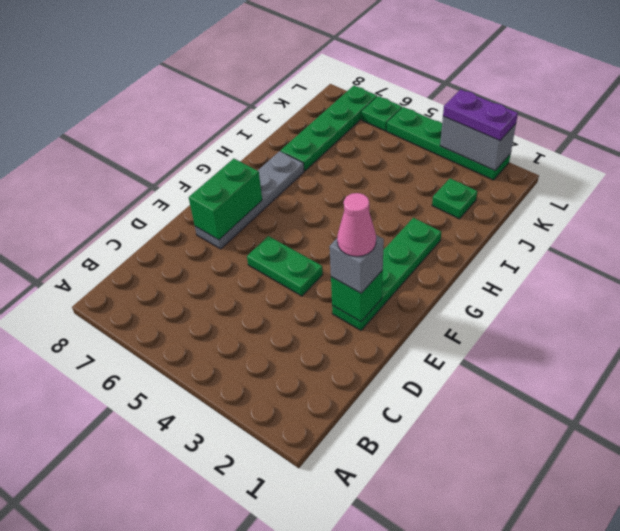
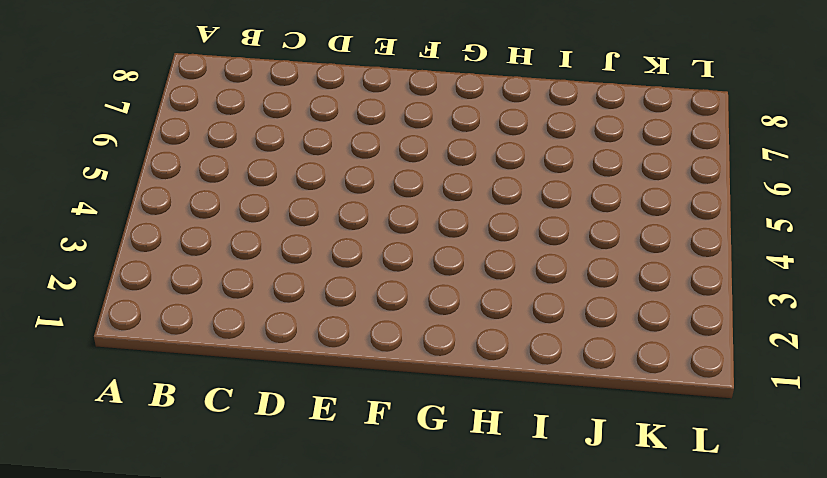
none -> green plate E2:H2 level 1
none -> green plate E4:E5 level 1
none -> grey plate E7:H7 level 1

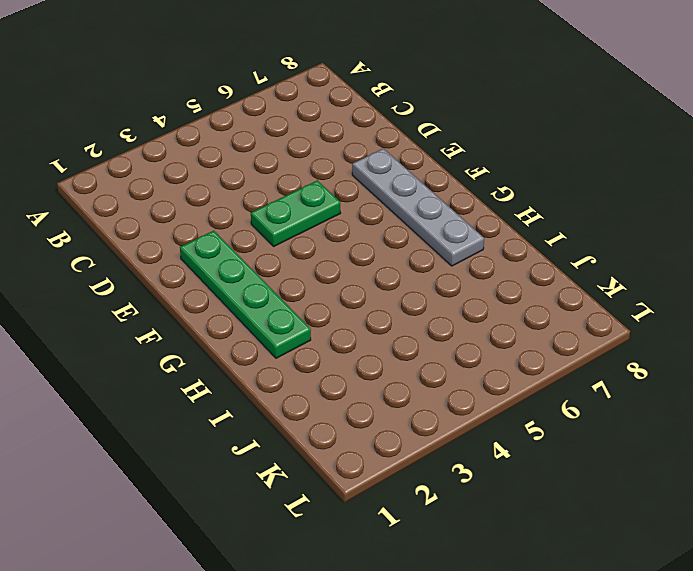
none -> green plate I7:L7 level 1
none -> green plate J2 level 1
none -> green plate L2:L5 level 1

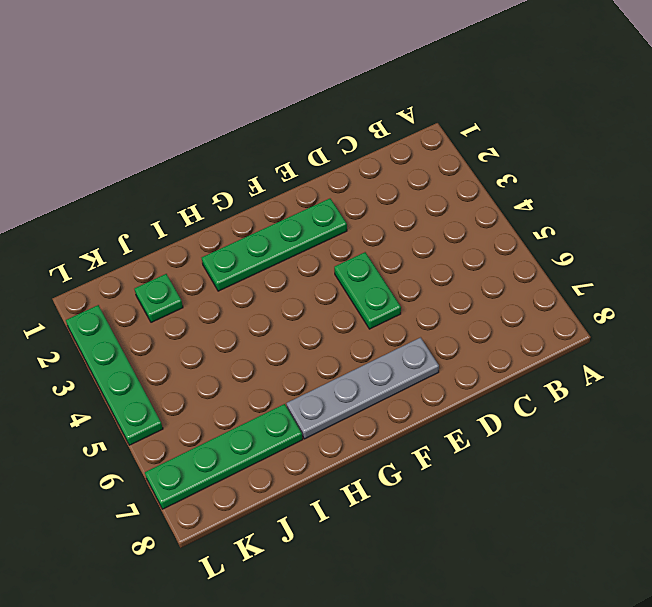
none -> green plate L6 level 1
none -> green brick E2 level 2
none -> green brick E7:F7 level 2

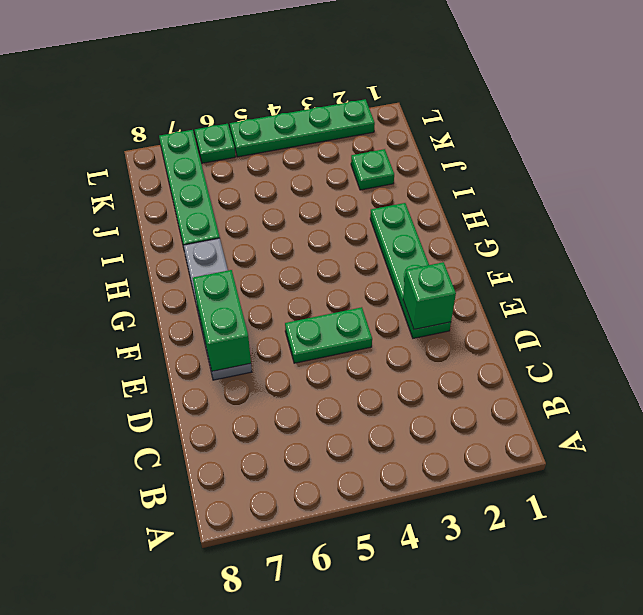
none -> grey brick L2:L3 level 2
none -> grey brick E2 level 3
none -> purple plate L2:L3 level 3

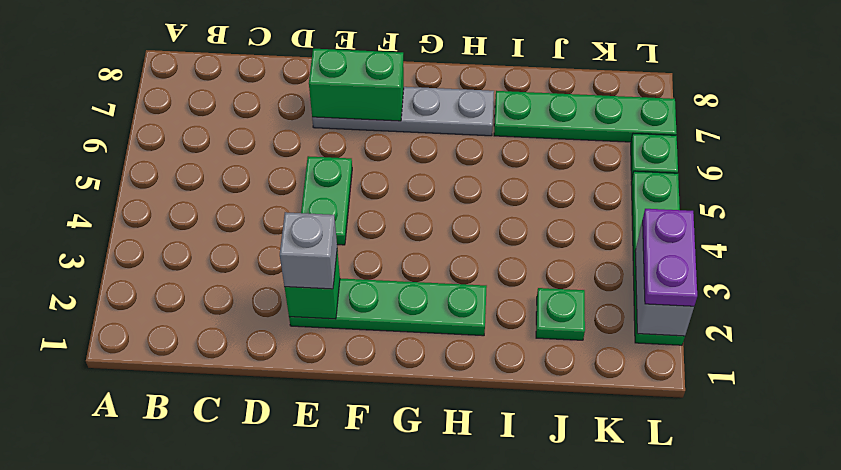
none -> pink cone E2 level 4

